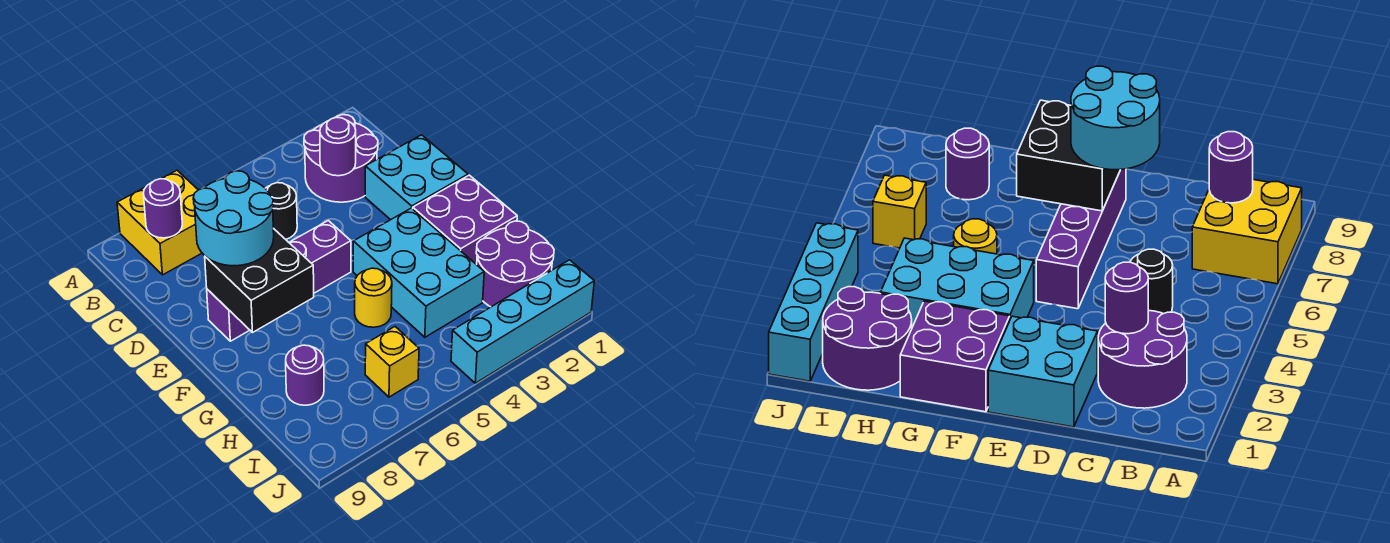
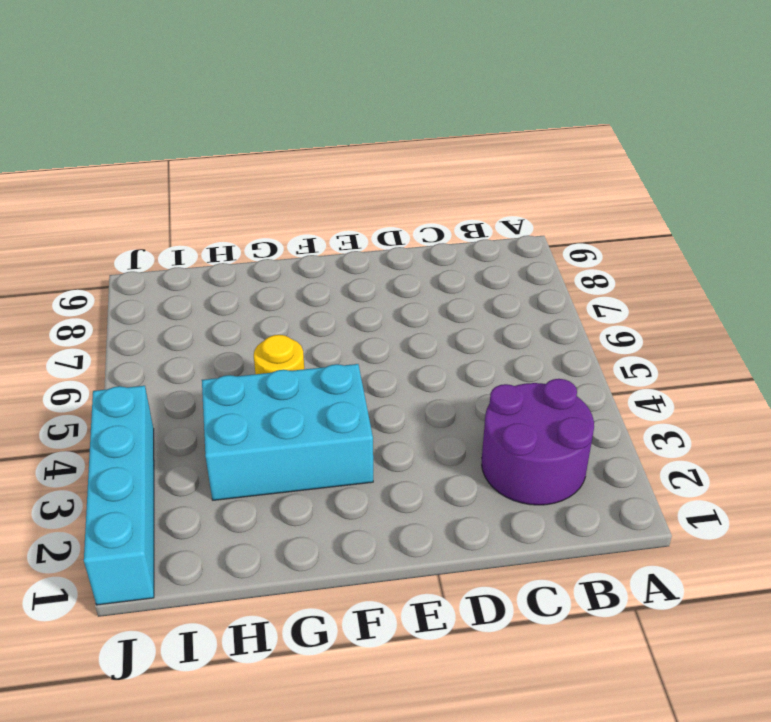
none -> yellow brick A7:B8 level 1
none -> black round brick C5 level 1
none -> cyan brick D1:E2 level 1

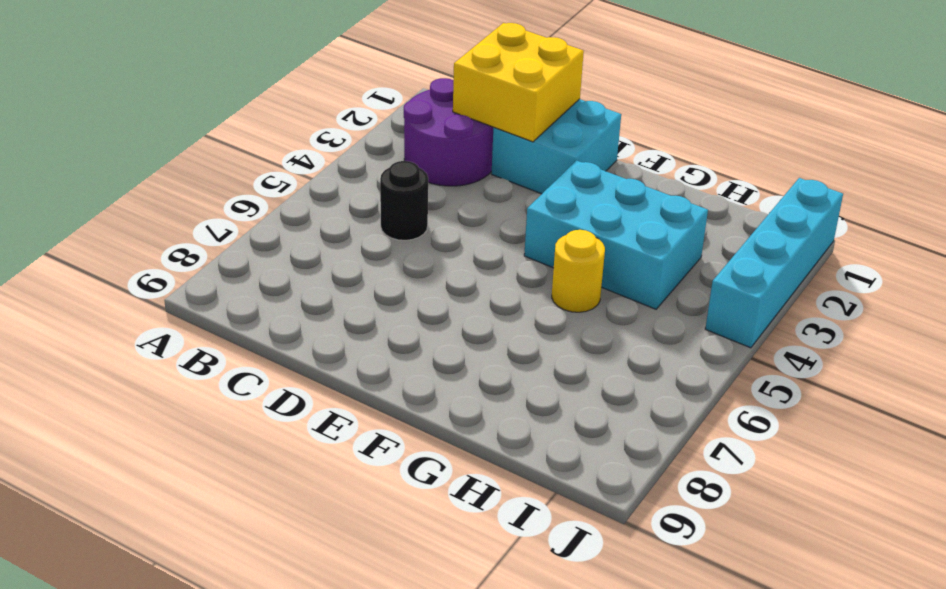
yellow brick C1:D2 level 2 -> yellow brick A7:B8 level 1
none -> purple brick E5:E8 level 1
none -> purple brick F1:G2 level 1
none -> purple round brick H1:I2 level 1

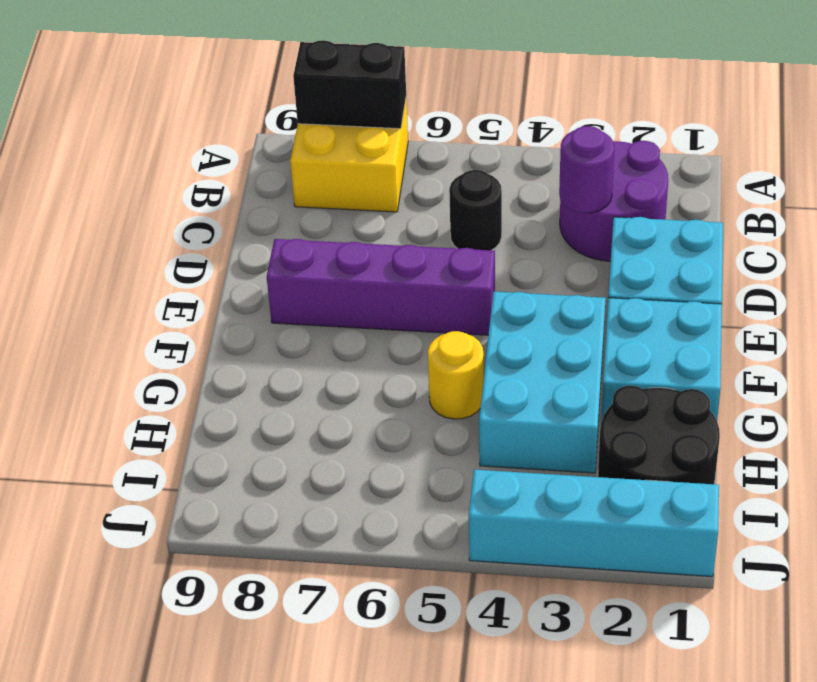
black brick A7:A8 level 2 -> none
cyan brick F1:G2 level 1 -> purple brick F1:G2 level 1
black round brick H1:I2 level 1 -> purple round brick H1:I2 level 1
none -> purple round brick H8 level 1
none -> yellow brick I6 level 1
none -> purple round brick B8 level 2

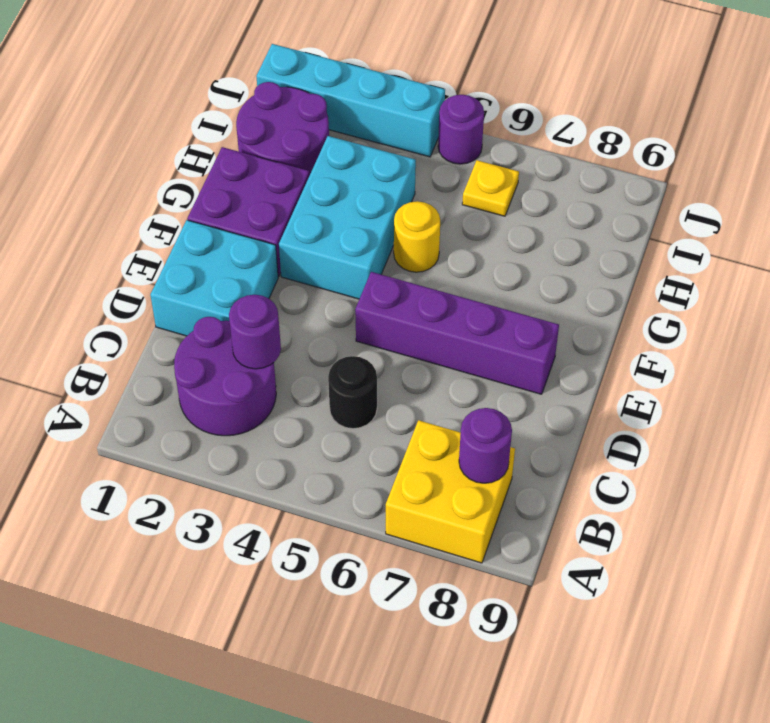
yellow plate I6 level 1 -> yellow brick I6 level 1
purple round brick J5 level 1 -> purple round brick H8 level 1
none -> black brick E7:F8 level 2
none -> cyan round brick D7:E8 level 3

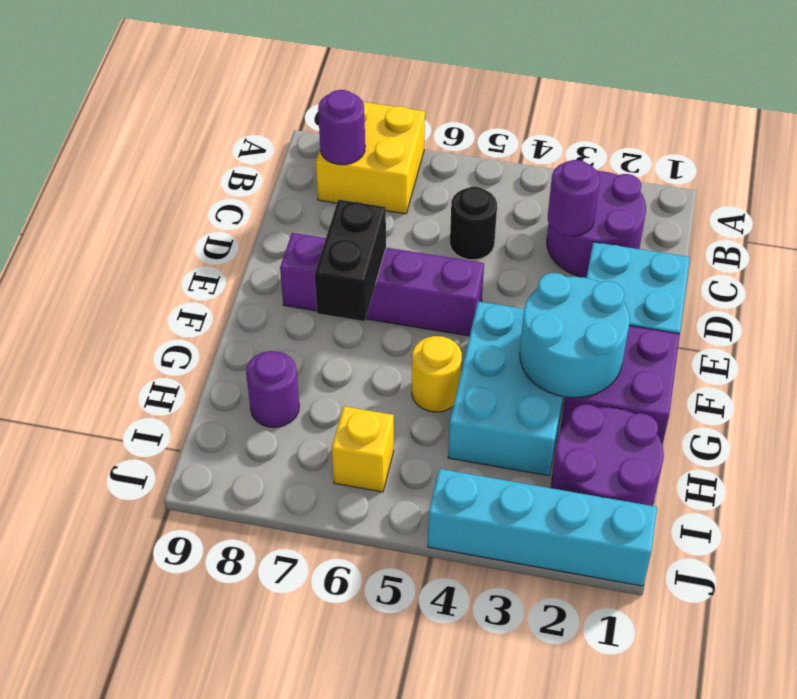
black brick E7:F7 level 2 -> black brick E7:F8 level 2
cyan round brick F2:G3 level 2 -> cyan round brick D7:E8 level 3

